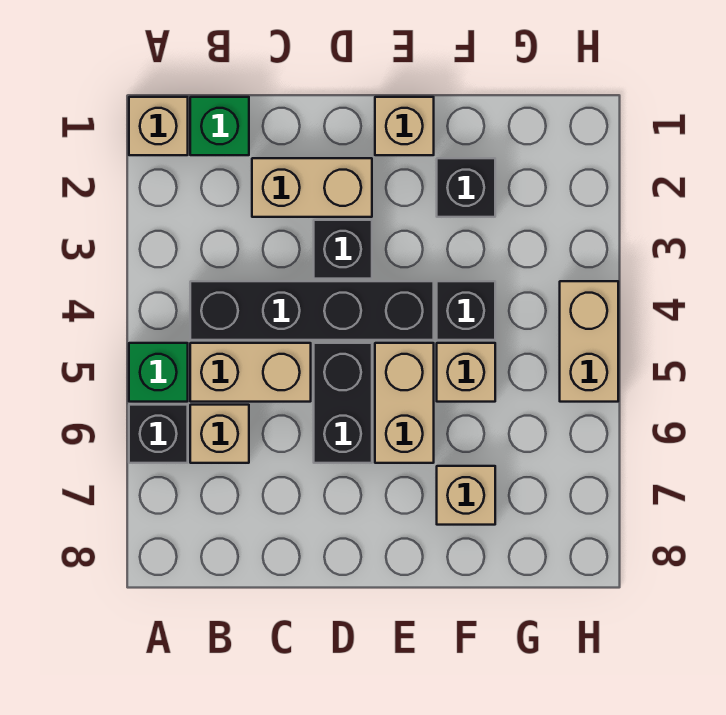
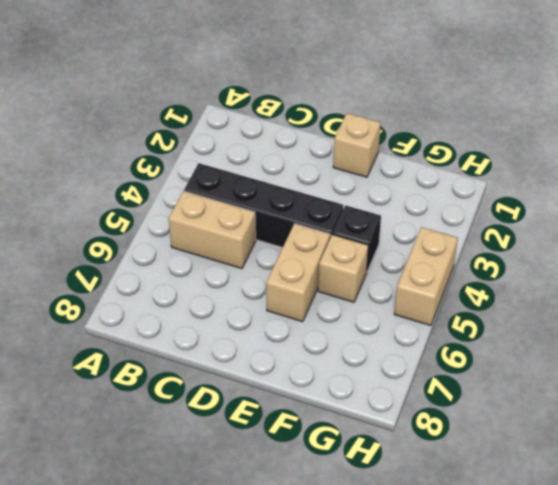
none -> tan brick A1 level 1
none -> green brick A5 level 1
none -> black brick A6 level 1

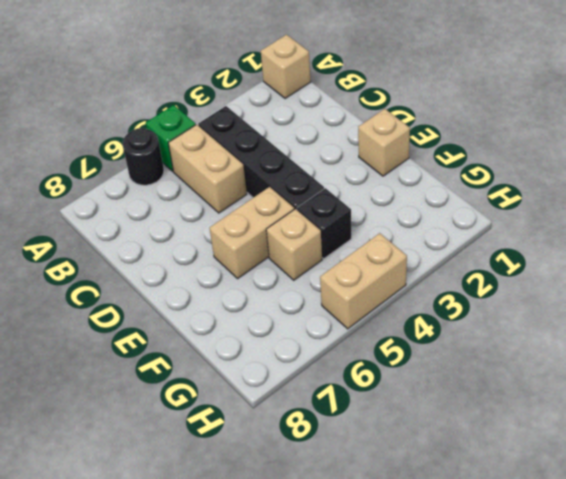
black round brick A6 level 1 -> black brick A6 level 1
none -> green brick B1 level 1
none -> tan brick B6 level 1
none -> tan brick C2:D2 level 1

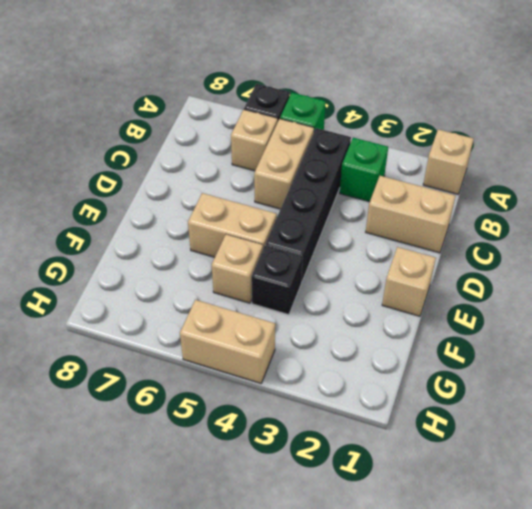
green brick B3 level 1 -> green brick B1 level 1
tan brick C1:C2 level 1 -> tan brick C2:D2 level 1
none -> black brick D3 level 1
none -> black brick D5:D6 level 1
none -> black brick F2 level 1

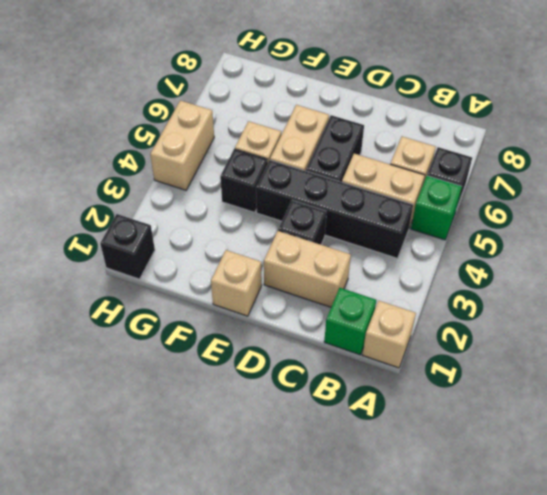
black brick H1 level 1 -> black brick F2 level 1
none -> tan brick F7 level 1

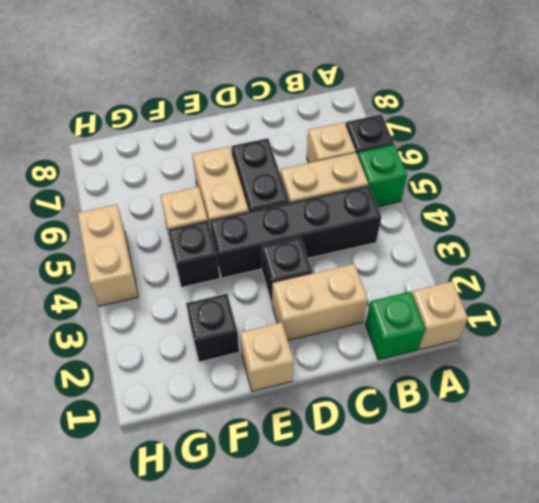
none -> tan brick F7 level 1

